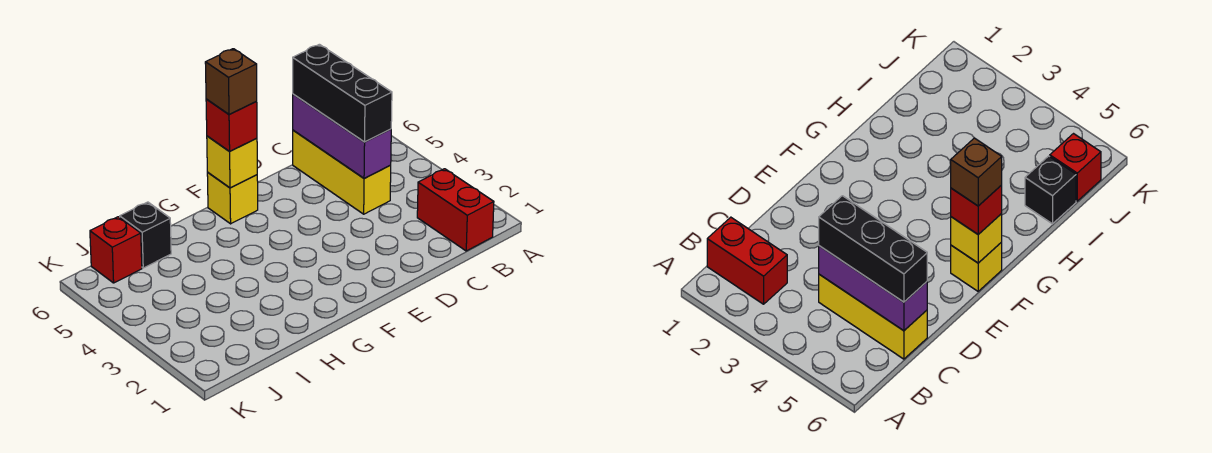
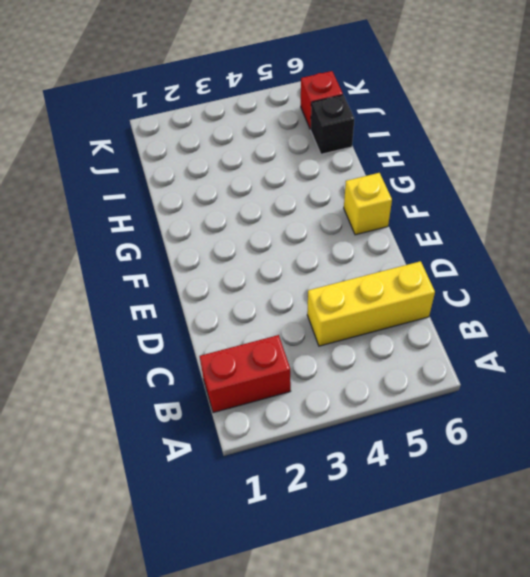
none -> purple brick C4:C6 level 2
none -> yellow brick F6 level 2

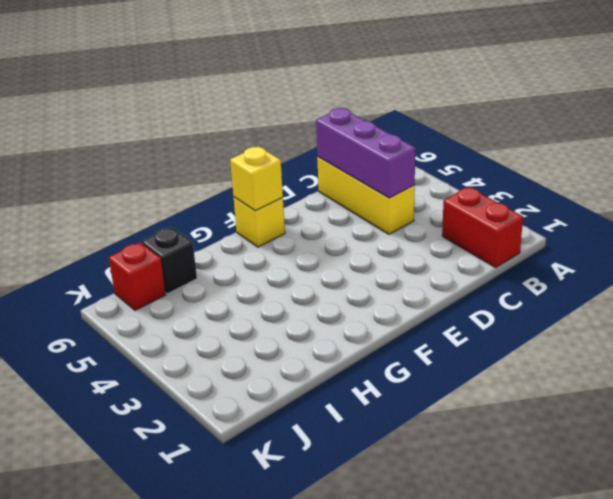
none -> black brick C4:C6 level 3
none -> red brick F6 level 3

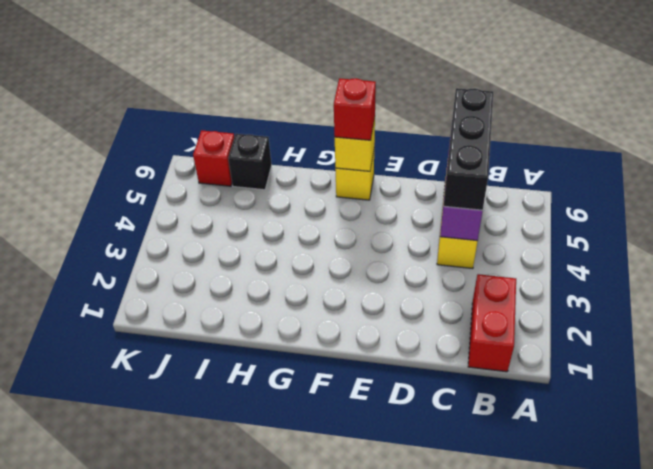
none -> brown brick F6 level 4

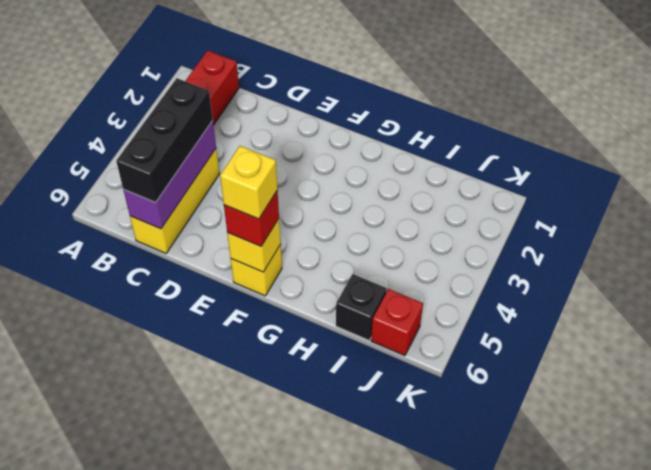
yellow brick F6 level 4 -> brown brick F6 level 4

